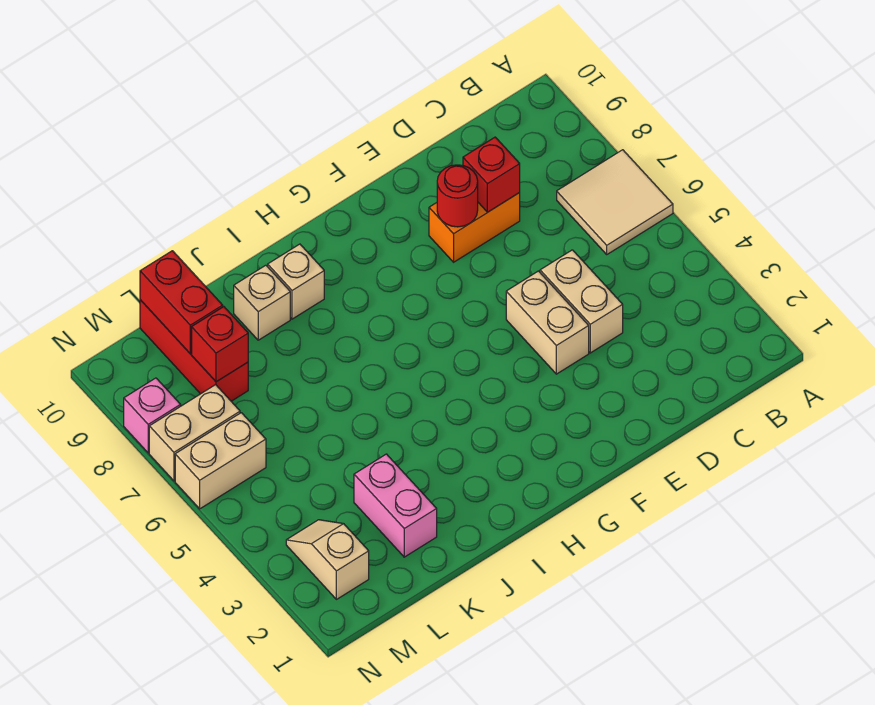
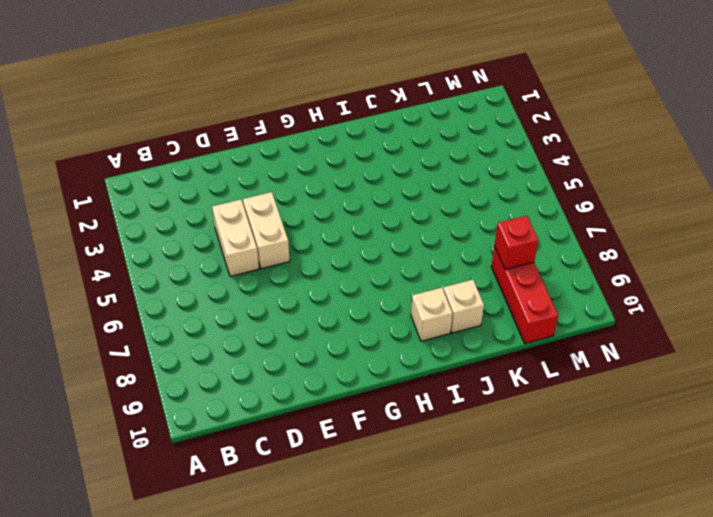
none -> tan tile A6:B7 level 1
none -> orange brick D8:E8 level 1
none -> pink brick K2:K3 level 1

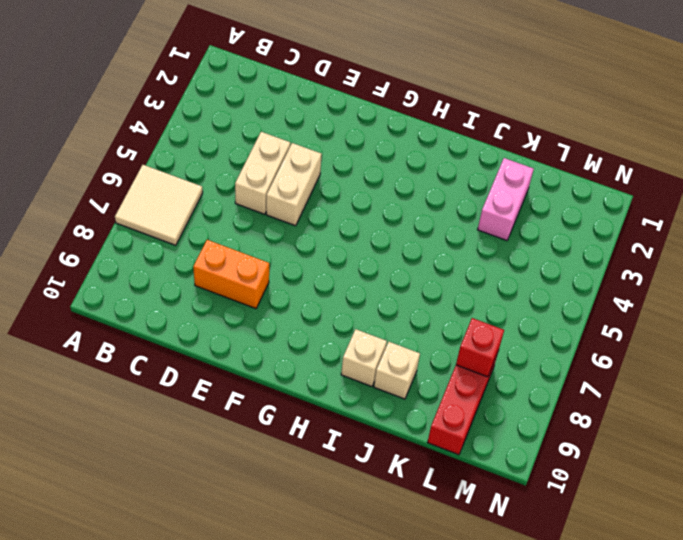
none -> tan slope M2:M3 level 1 top 2
none -> tan brick M6:N6 level 1
none -> tan brick M7:N7 level 1

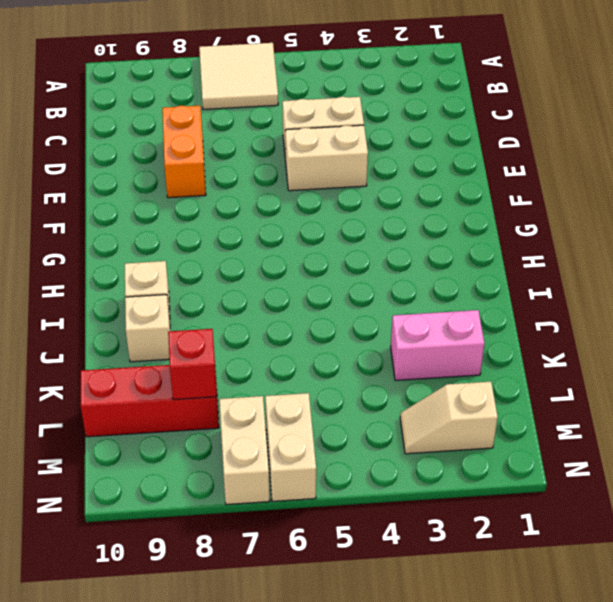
none -> pink brick N8 level 1
none -> red brick D8 level 2
none -> red round brick E8 level 2

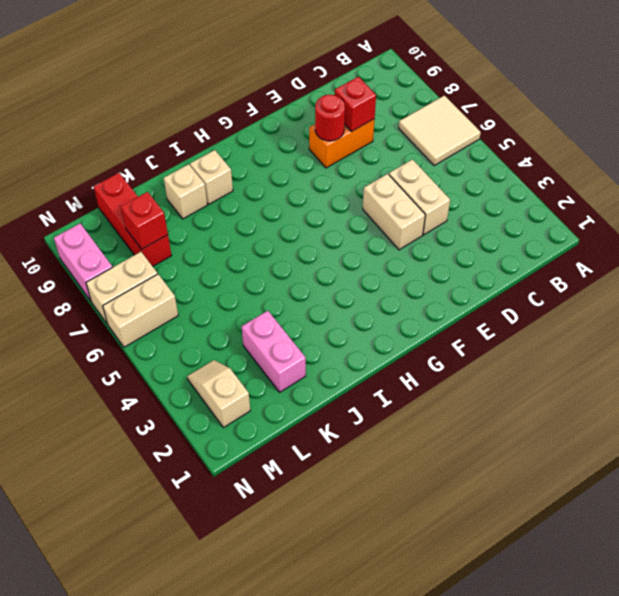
pink brick N8:N9 level 1 -> pink brick N8 level 1
none -> red brick L9:L10 level 2

